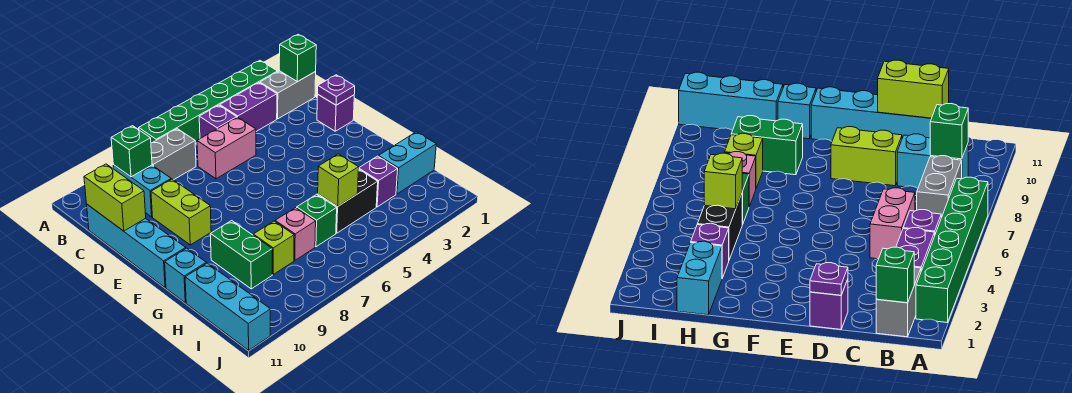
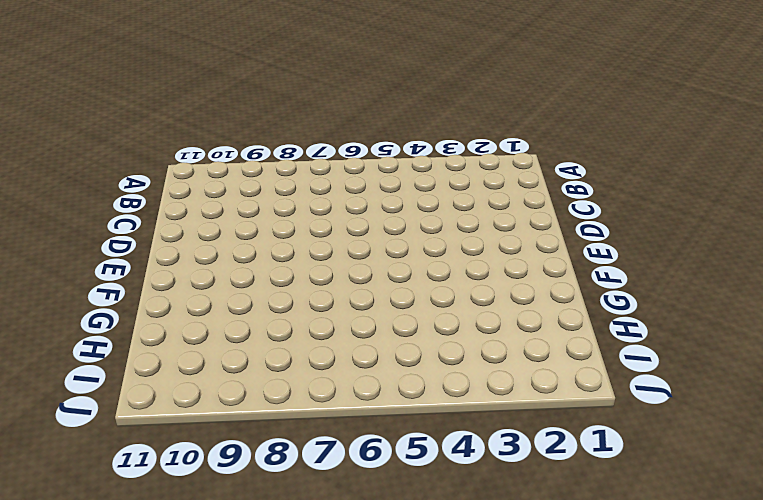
none -> green brick A2:A7 level 1
none -> grey brick B1:B2 level 1
none -> purple brick B3:B4 level 1

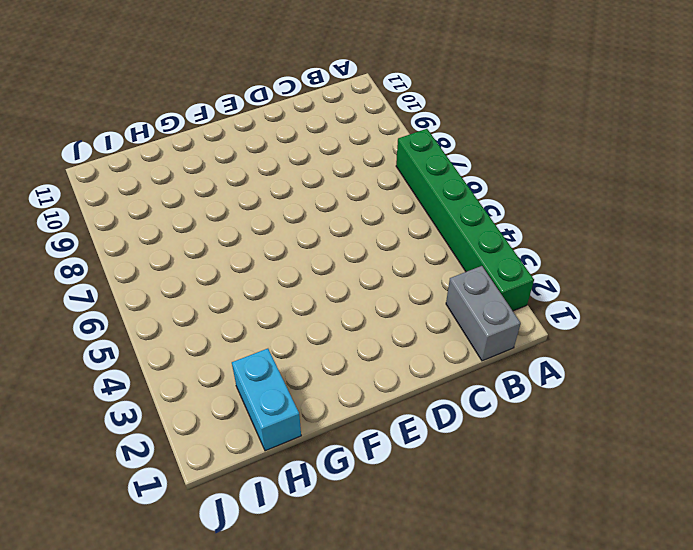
none -> purple brick B3:B4 level 1
none -> purple brick B5 level 1
none -> grey brick B7:B8 level 1

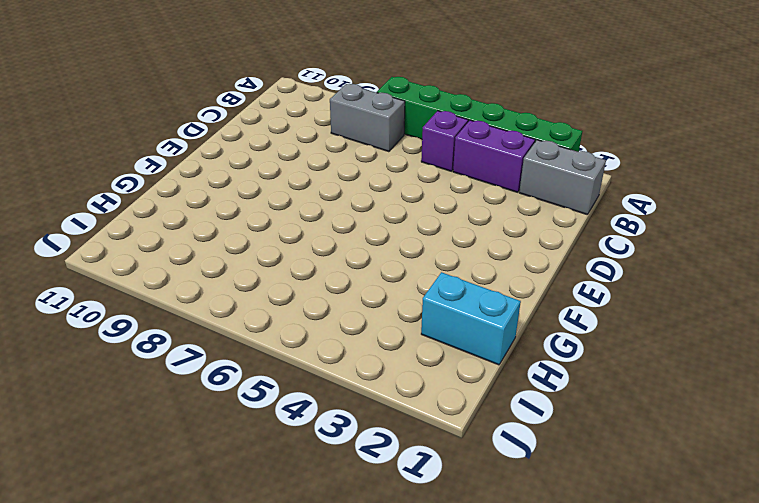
none -> cyan brick B9:C9 level 1
none -> pink brick C5:C6 level 1
none -> cyan brick C11:F11 level 1

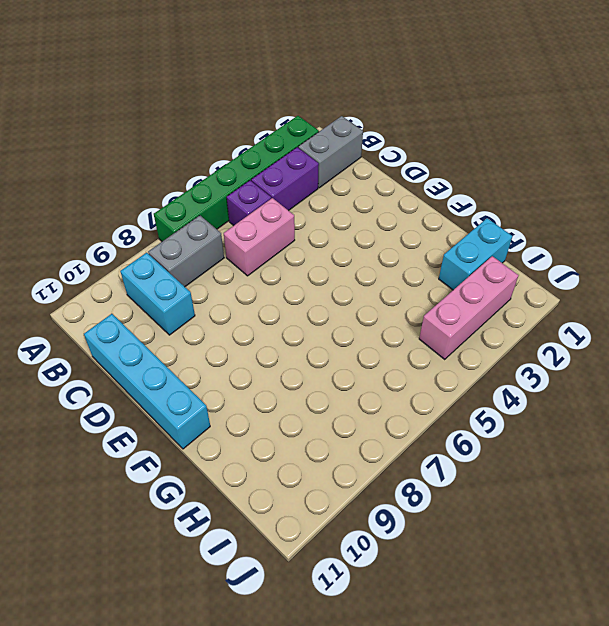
pink brick I2:I4 level 1 -> none
none -> purple brick D1 level 1
none -> lime brick D9:E9 level 1
none -> green brick G9:H9 level 1

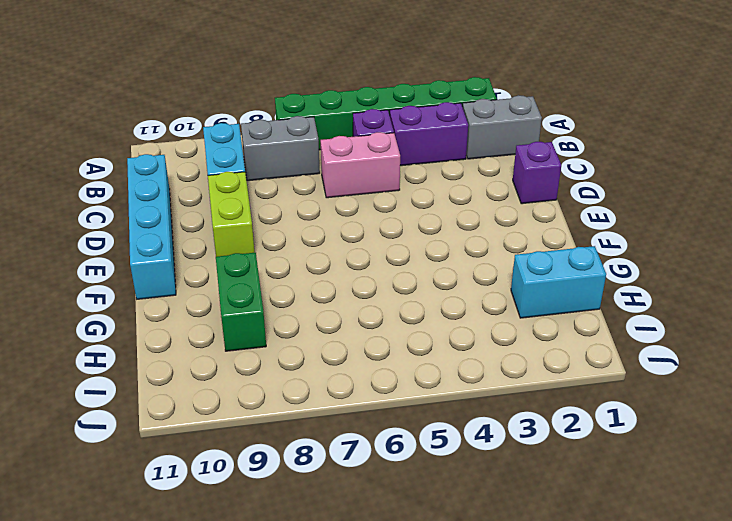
none -> cyan brick G11 level 1
none -> purple brick H3 level 1
none -> black brick H4:H5 level 1

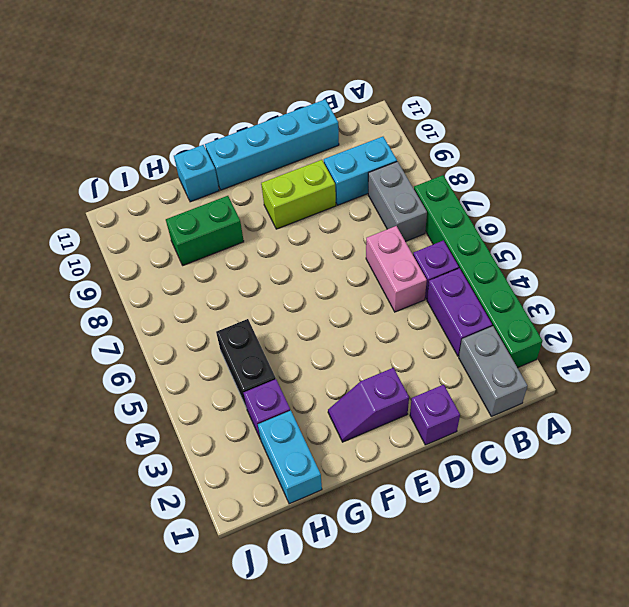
purple slope E2:F2 level 1 top E -> none
none -> green brick H6 level 1
none -> pink brick H7 level 1
none -> lime brick H8 level 1

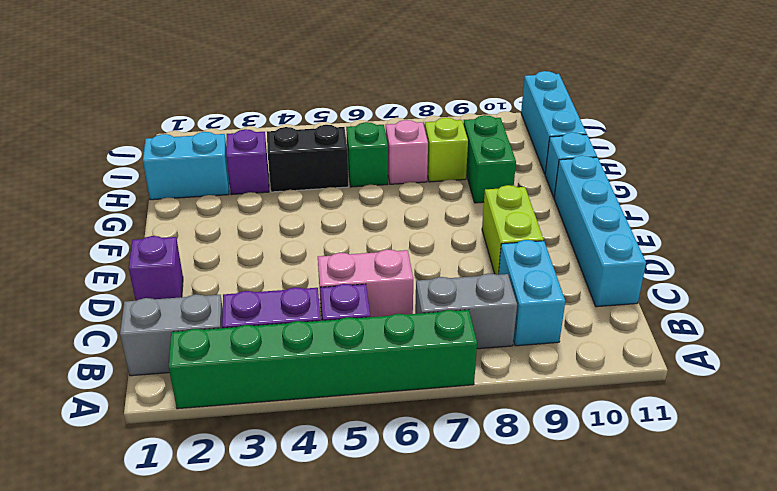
none -> green brick B1 level 2
none -> green brick B9 level 2
none -> lime brick C11:D11 level 2

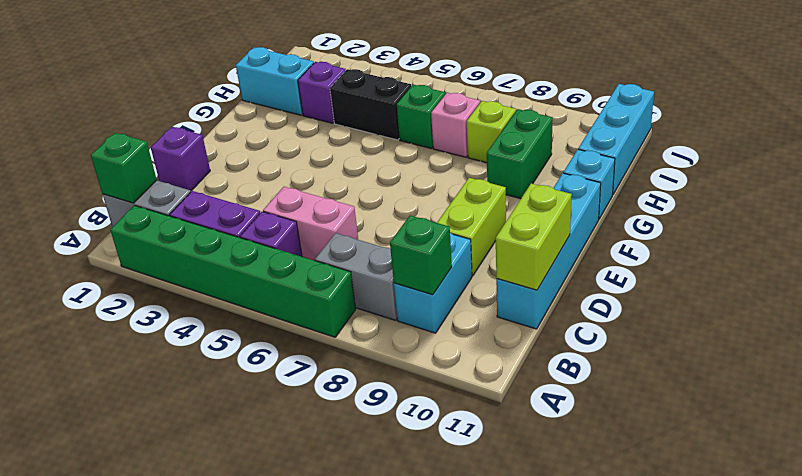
none -> purple plate D1 level 2
none -> lime brick H5 level 2

